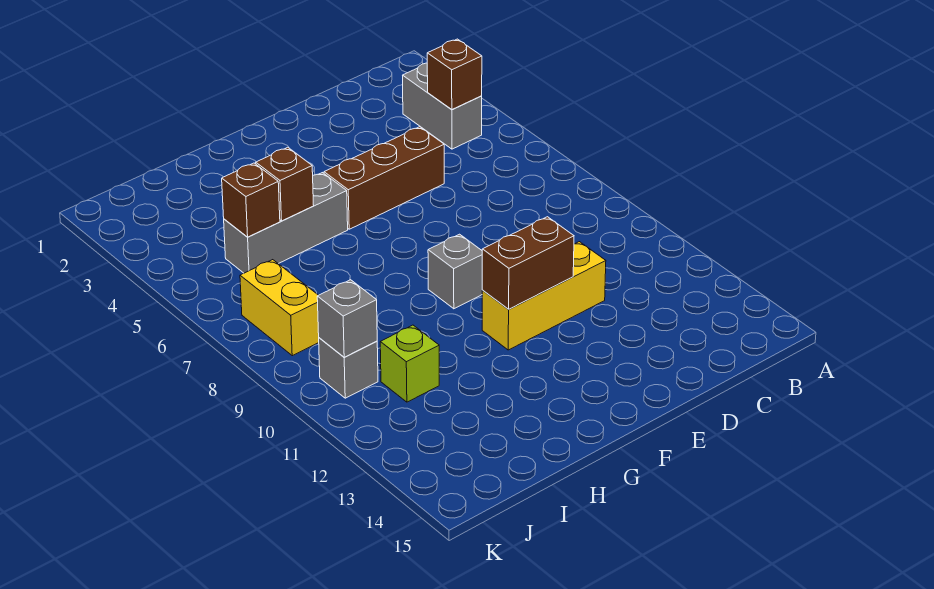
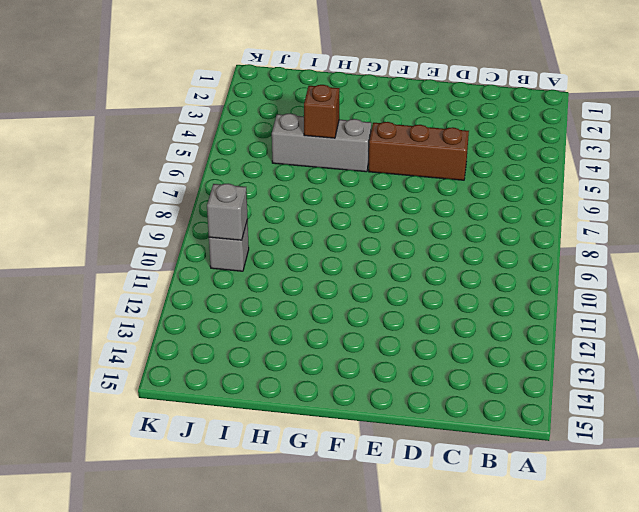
none -> grey brick B3:B4 level 1
none -> yellow brick D11:F11 level 1
none -> grey brick F9 level 1

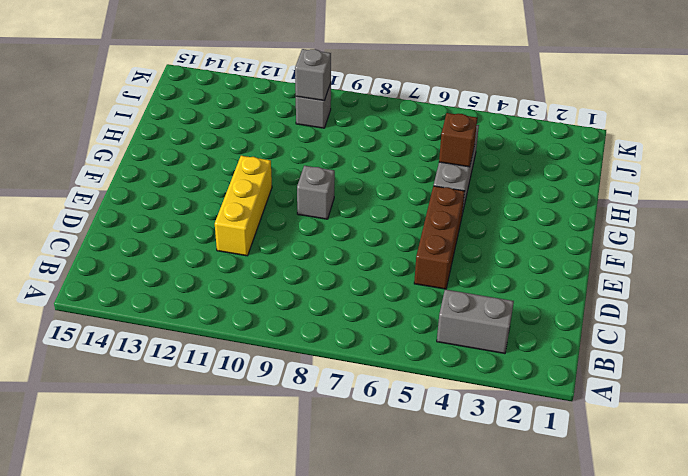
none -> lime brick I11 level 1
none -> yellow brick J7:J8 level 1
none -> brown brick B4 level 2

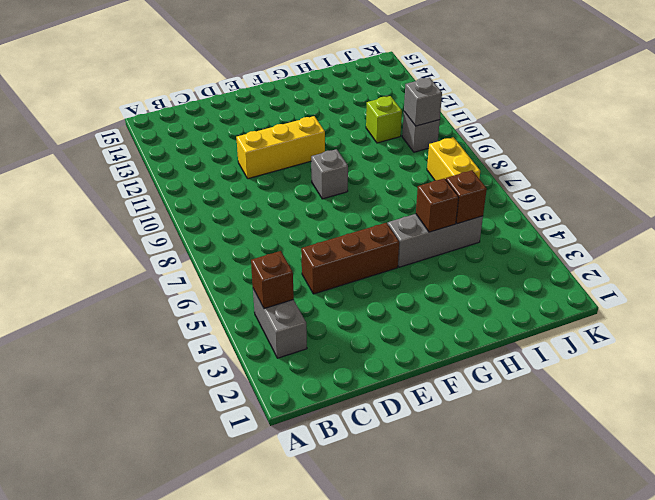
none -> brown brick E11:F11 level 2

